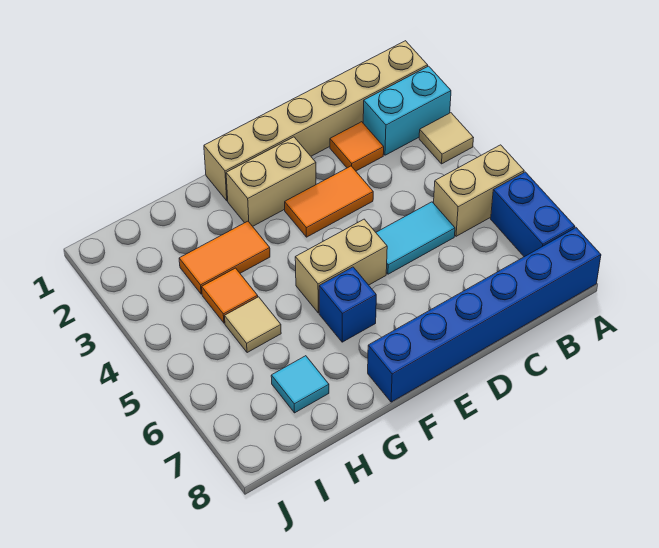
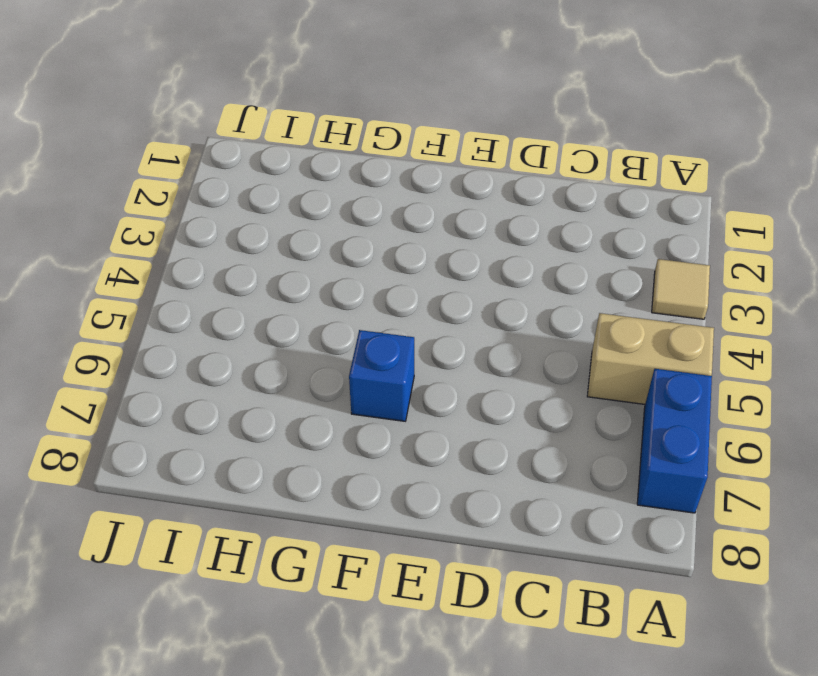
none -> tan brick A1:F1 level 1
none -> cyan brick A2:B2 level 1
none -> blue brick A8:F8 level 1

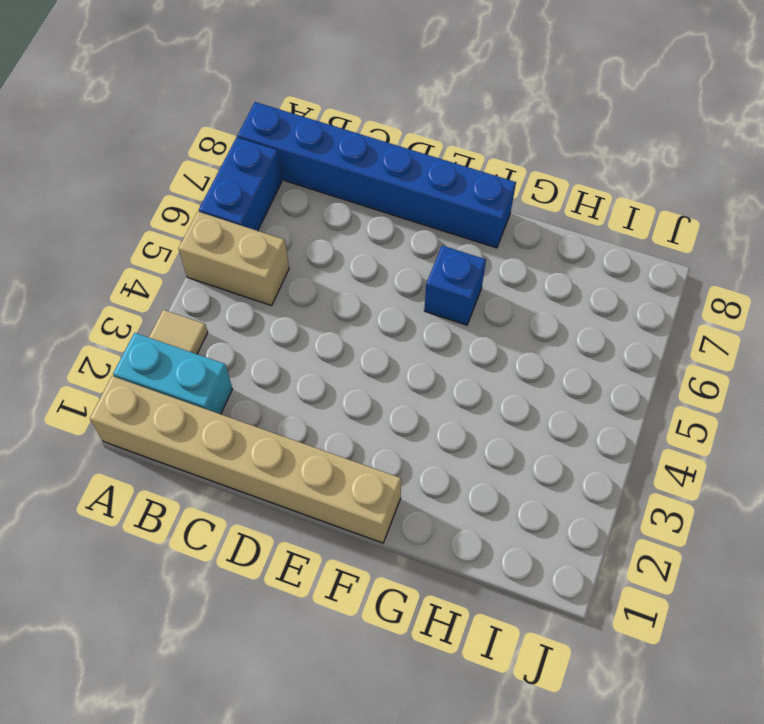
none -> orange tile C2 level 1
none -> cyan tile C5:D5 level 1
none -> orange tile D3:E3 level 1

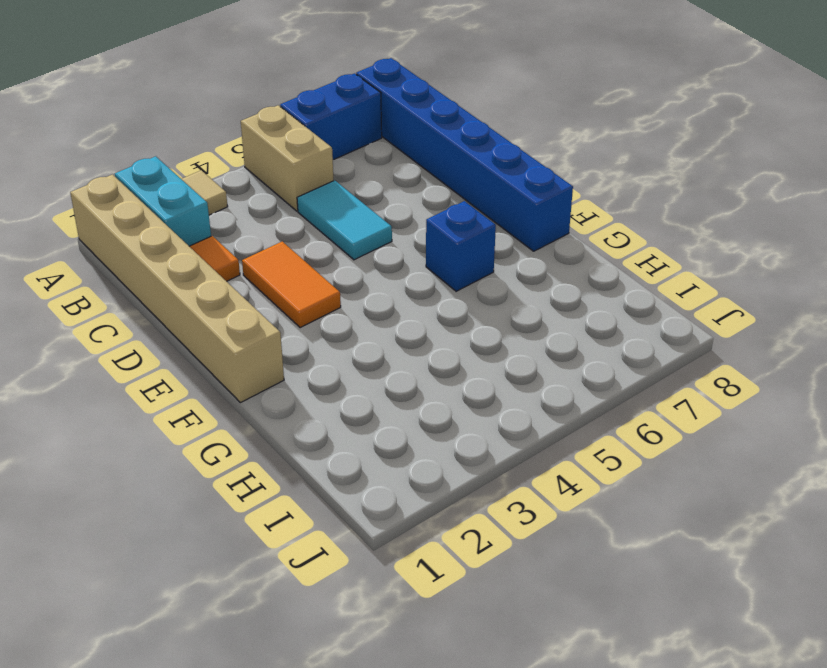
none -> tan brick E2:F2 level 1
none -> tan brick E5:F5 level 1
none -> orange tile G3:H3 level 1

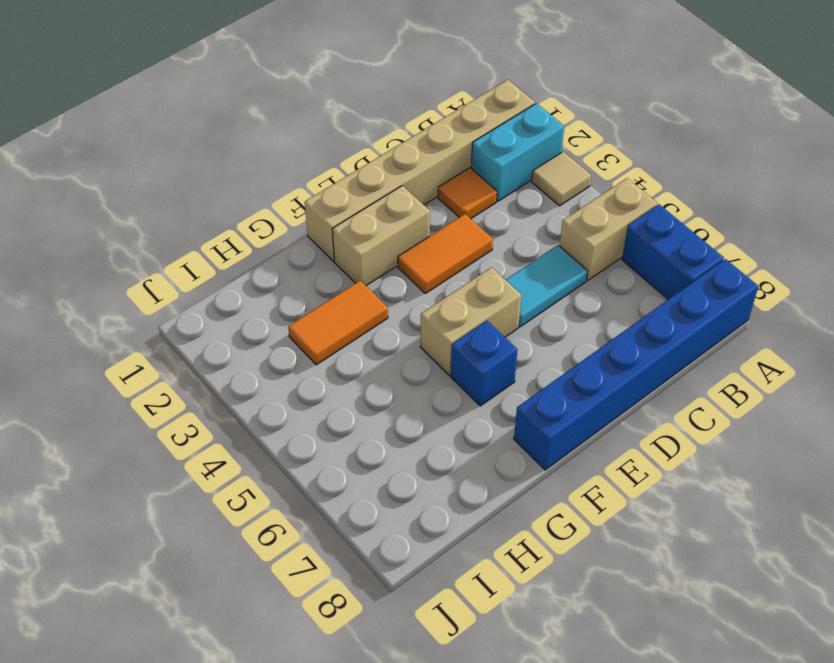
none -> orange tile H4 level 1
none -> tan tile H5 level 1
none -> cyan tile H7 level 1

